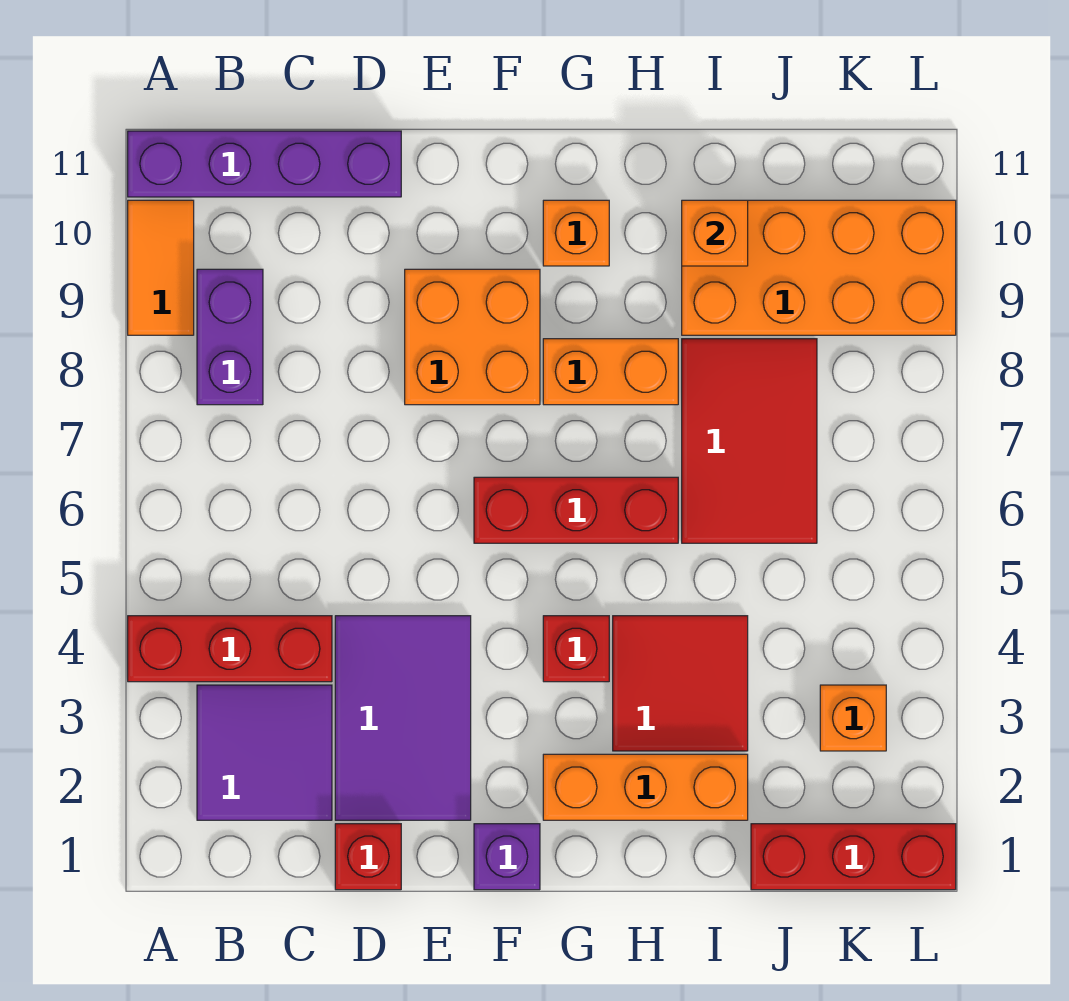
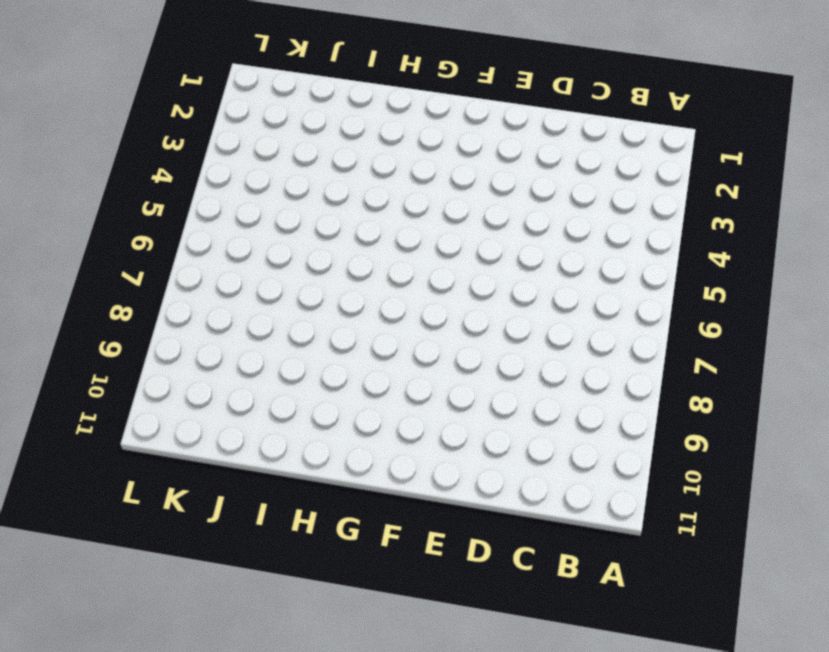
none -> red brick A4:C4 level 1
none -> orange tile A9:A10 level 1
none -> purple brick A11:D11 level 1

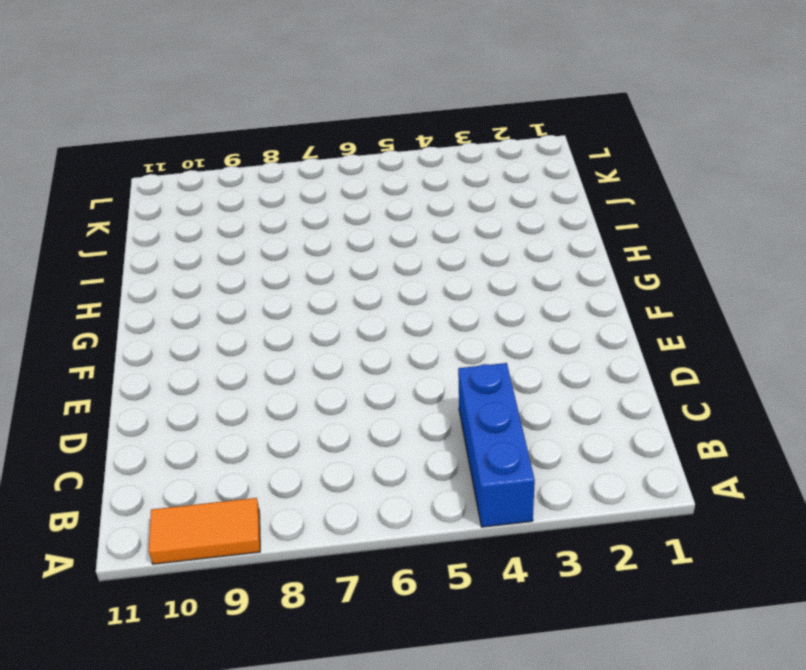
blue brick A4:C4 level 1 -> red brick A4:C4 level 1
none -> purple brick A11:D11 level 1
none -> purple tile B2:C3 level 1
none -> purple brick B8:B9 level 1

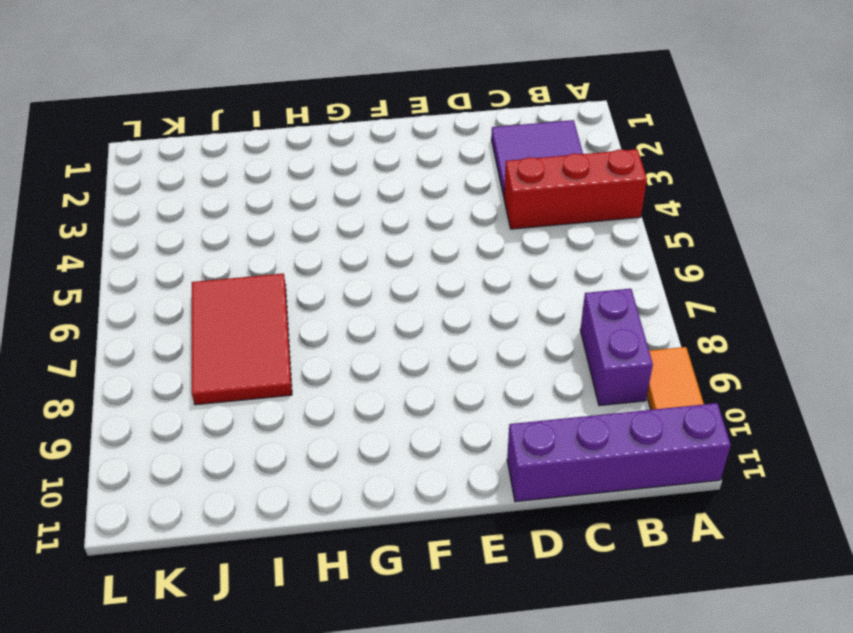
none -> red brick D1 level 1
none -> purple tile D2:E4 level 1
none -> orange brick E8:F9 level 1

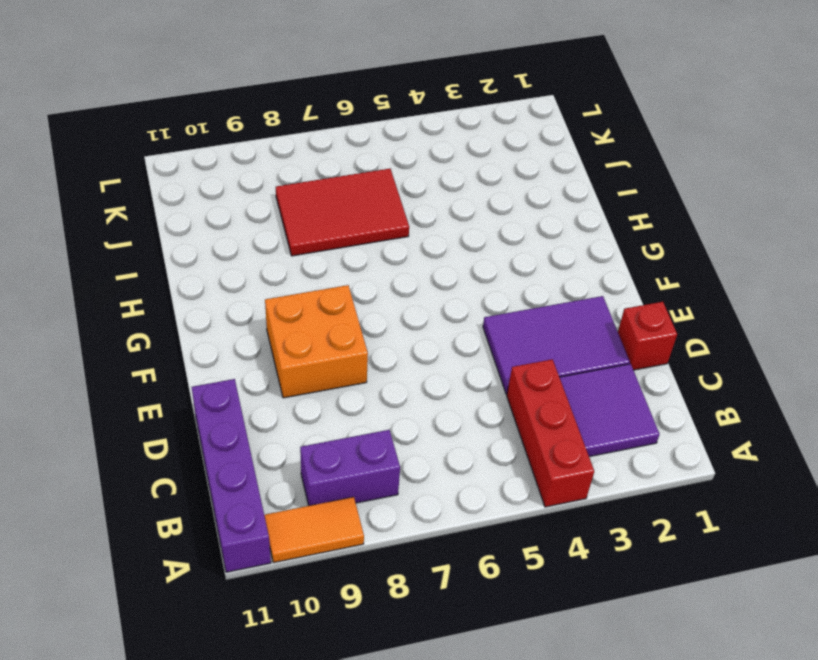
none -> purple brick F1 level 1
none -> red brick F6:H6 level 1
none -> orange brick G2:I2 level 1

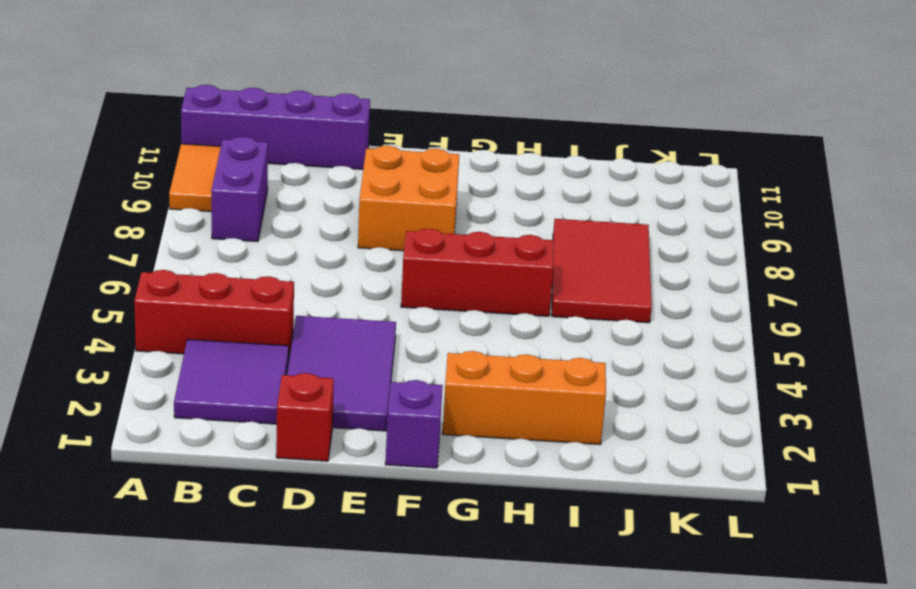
none -> red brick G4 level 1
none -> orange brick G8:H8 level 1
none -> orange brick G10 level 1

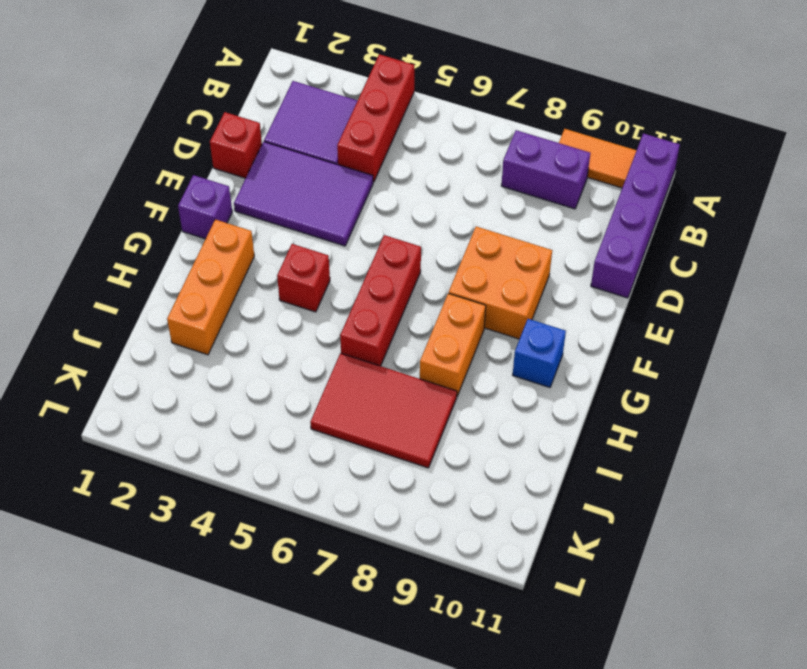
blue brick G10 level 1 -> orange brick G10 level 1
none -> red tile H3:I4 level 1
none -> orange brick I9:L10 level 1
none -> red brick J1:L1 level 1

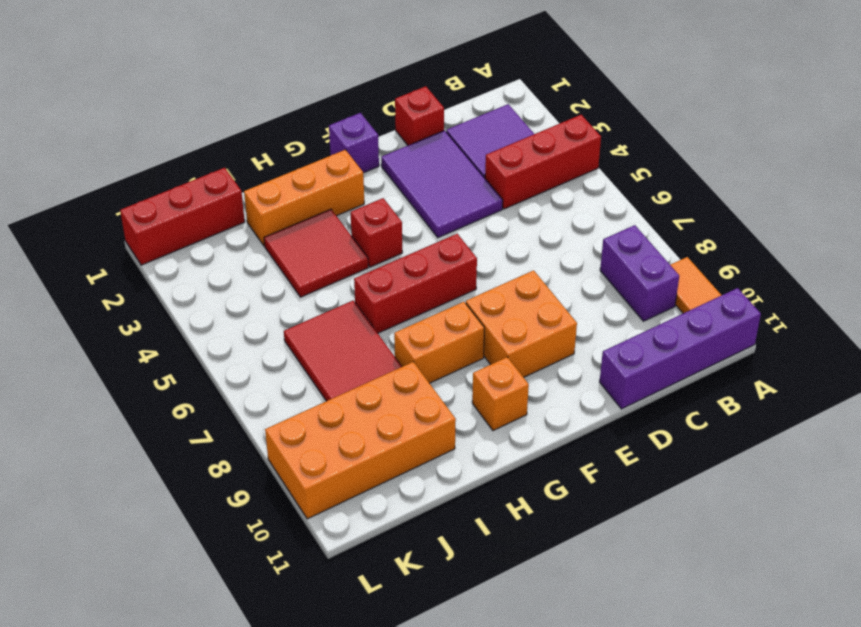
none -> orange brick K3 level 1
none -> orange brick I10 level 2

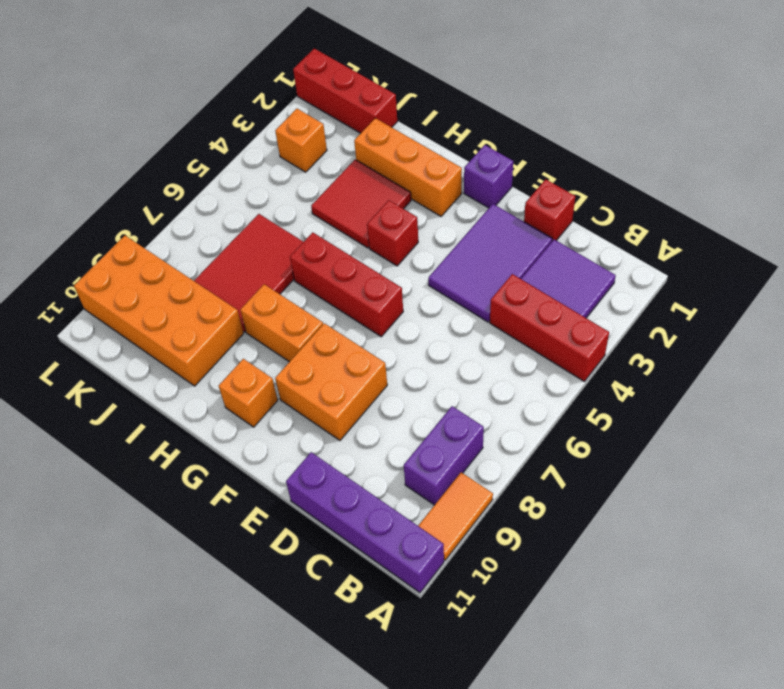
none -> orange brick I10 level 2

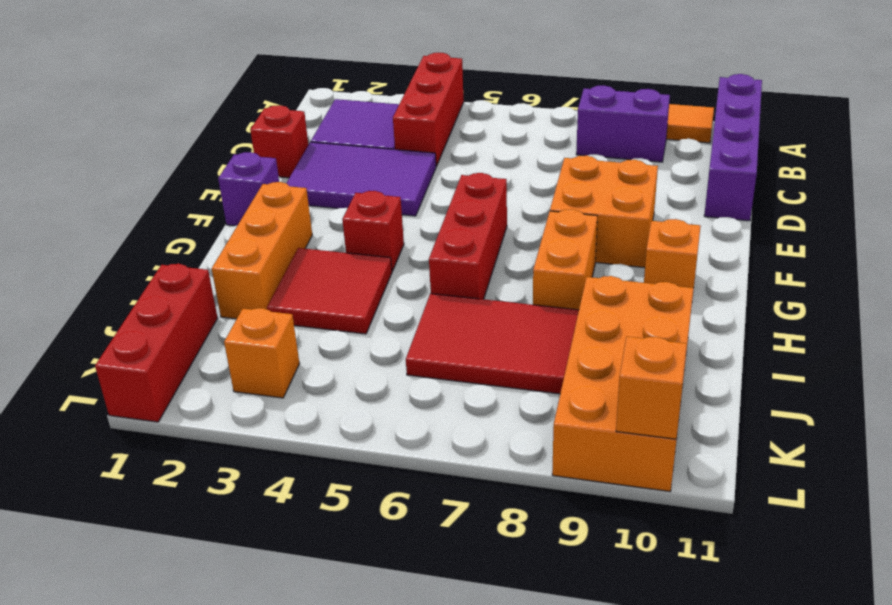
orange brick L10 level 2 -> orange brick I10 level 2

